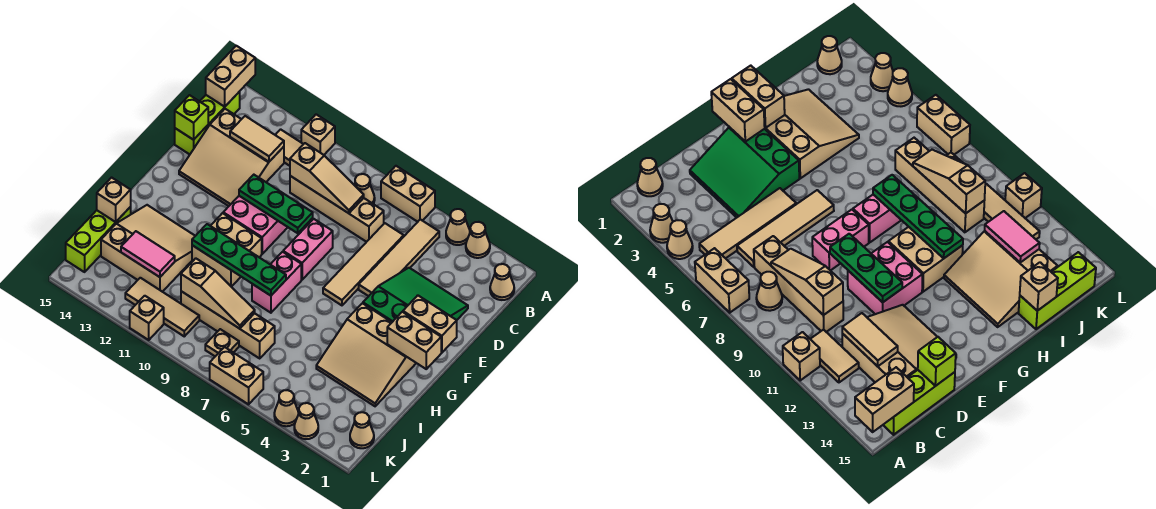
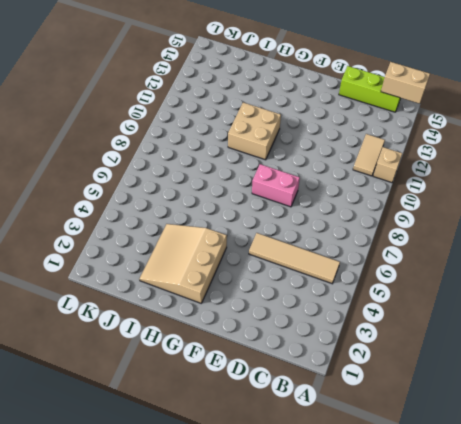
none -> tan cone A3 level 1
none -> tan cone A4 level 1
none -> tan brick A6:A7 level 1
none -> tan cone B1 level 1

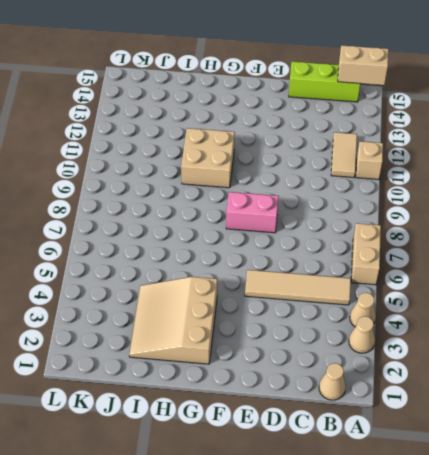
none -> tan cone B8 level 1
none -> tan tile C6:F6 level 1
none -> tan brick C7:C10 level 1
none -> tan slope C12:E14 level 1 top C

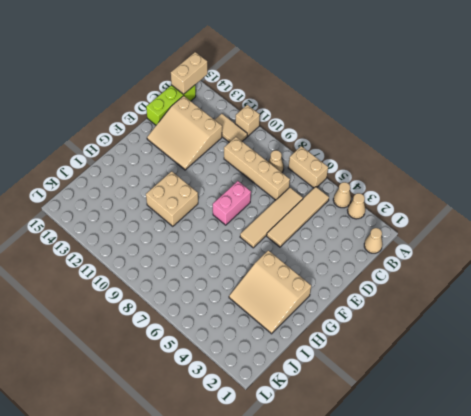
none -> green slope D2:F4 level 1 top F
none -> pink brick E10:F11 level 1
none -> pink brick G8:H8 level 1
none -> tan slope H12:J14 level 1 top J

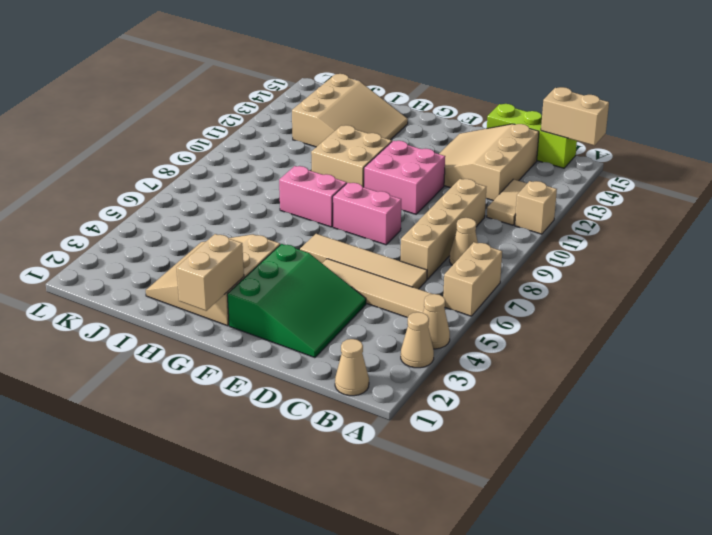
none -> lime brick I15:K15 level 1
none -> tan brick J7:J10 level 1
none -> tan cone K1 level 1
none -> tan plate K8 level 1

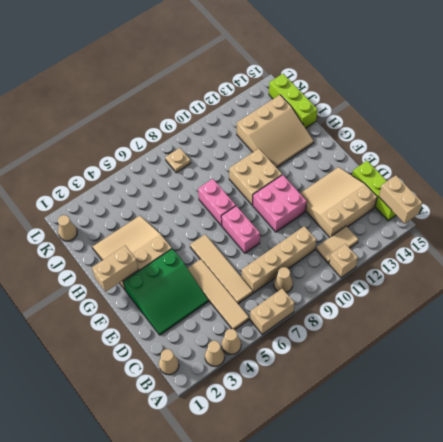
none -> tan brick J7:J10 level 1
none -> tan tile K10:K12 level 1
none -> tan cone L3 level 1
none -> tan cone L4 level 1

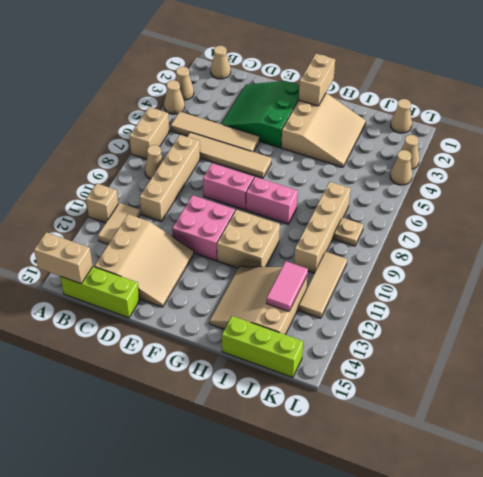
none -> tan brick L6:L7 level 1
none -> tan brick L11 level 1
none -> tan slope C8:C10 level 2 top 10
none -> tan tile C12:C13 level 2

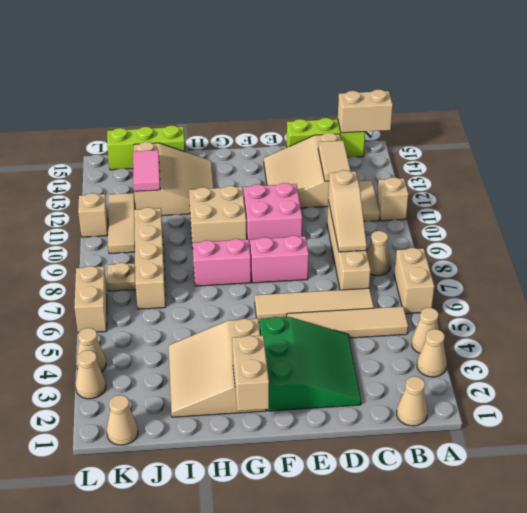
none -> lime brick D15 level 2
none -> green plate E9:E11 level 2
none -> tan brick F1:F2 level 2
none -> green plate H8:H11 level 2

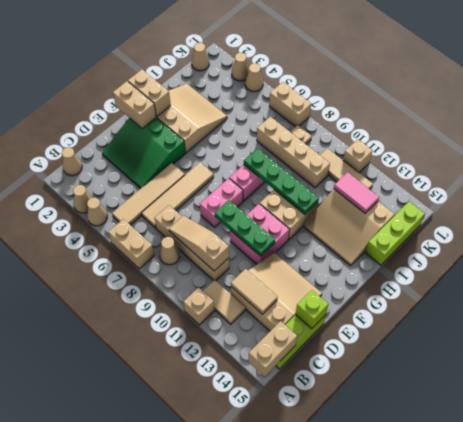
none -> tan brick I15 level 2
none -> tan slope J8:J10 level 2 top 10

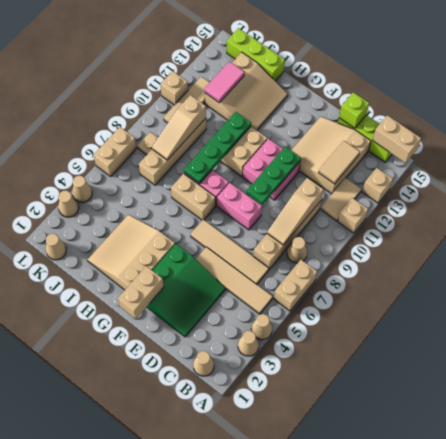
tan brick A13 level 1 -> tan brick I15 level 2
tan brick G7:H7 level 1 -> tan brick G1:G2 level 2

